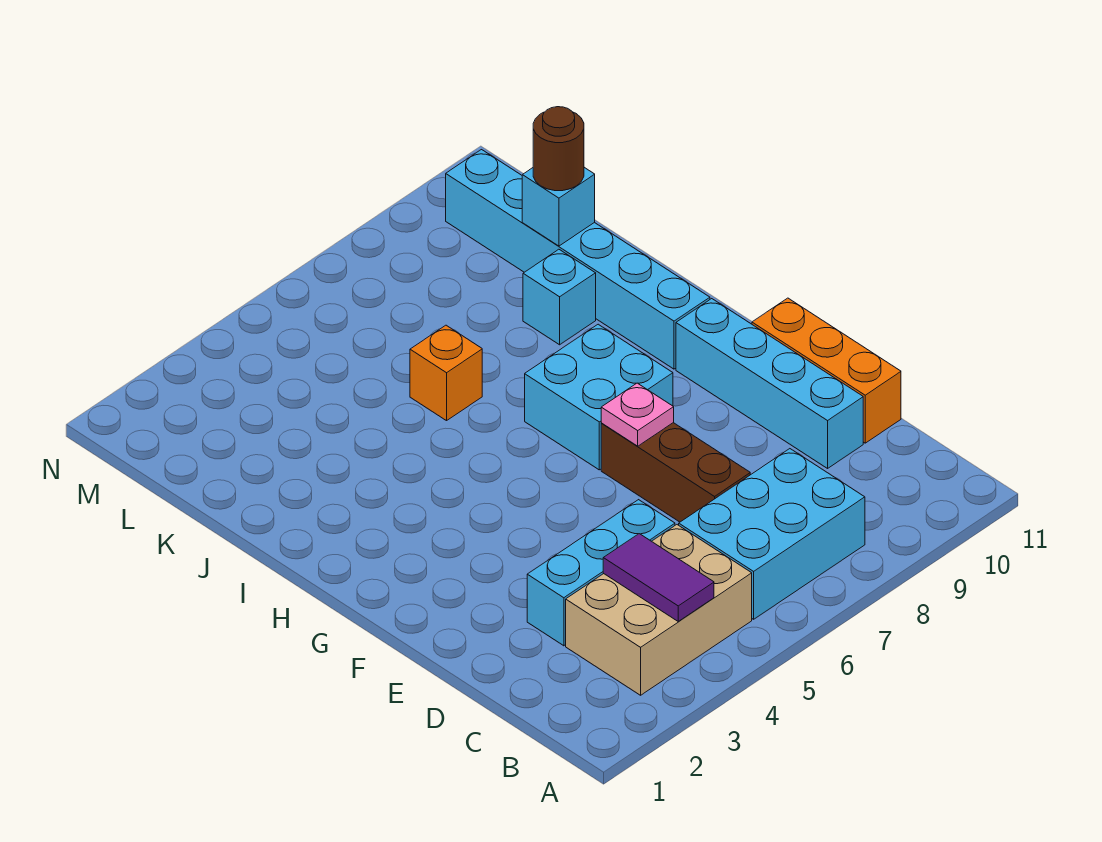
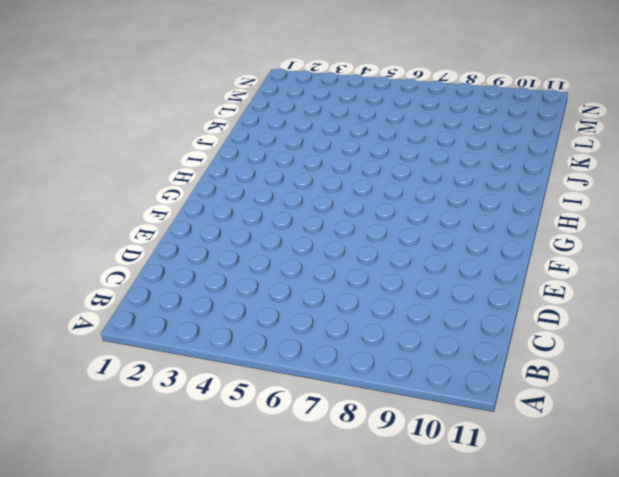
none -> tan brick B3:C5 level 1
none -> cyan brick B6:C8 level 1
none -> cyan brick D3:D5 level 1

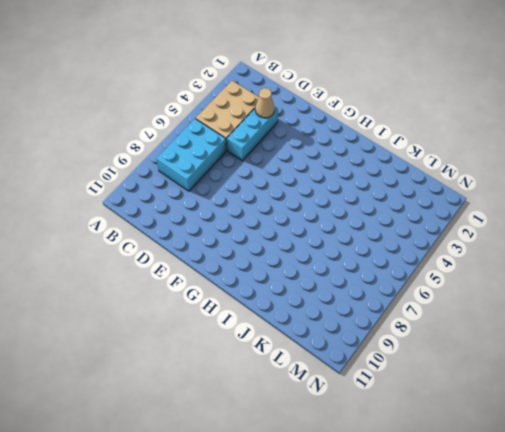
tan cone D3 level 2 -> none
none -> brown brick D7:F7 level 1
none -> cyan brick D10:G10 level 1
none -> orange brick D11:F11 level 1

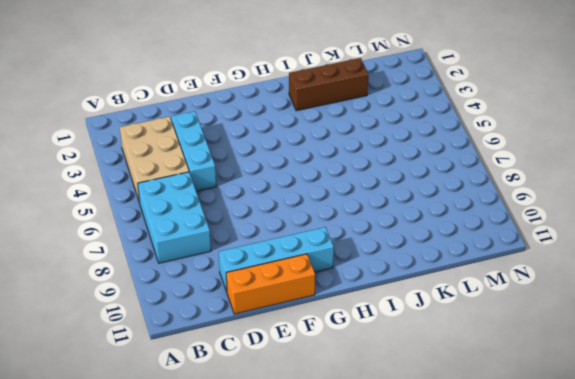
brown brick I2:K2 level 1 -> brown brick D7:F7 level 1
none -> cyan brick G7:H8 level 1
none -> cyan brick H10:M10 level 1
none -> orange brick J6 level 1

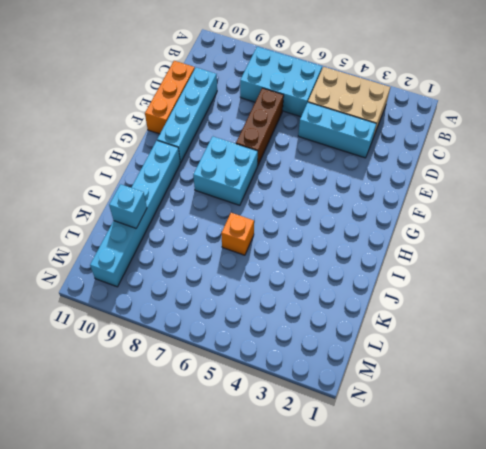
none -> cyan brick J9 level 1
none -> purple tile B4:C4 level 2
none -> pink plate F7 level 2

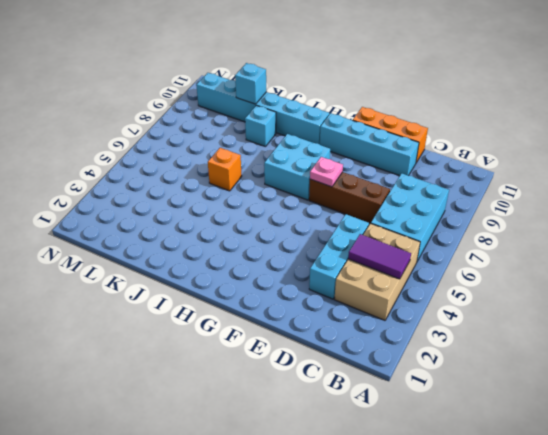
none -> brown round brick K10 level 3

